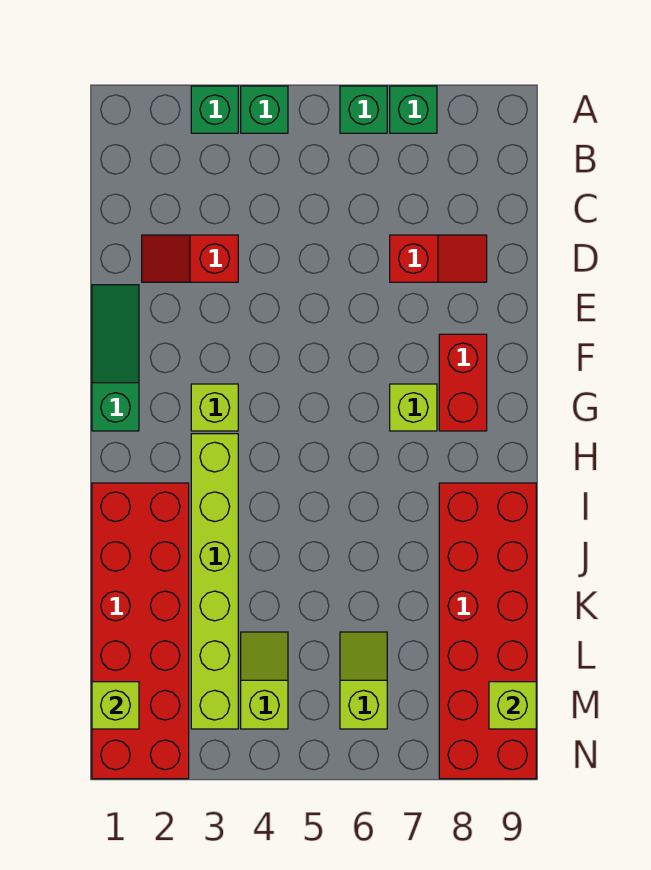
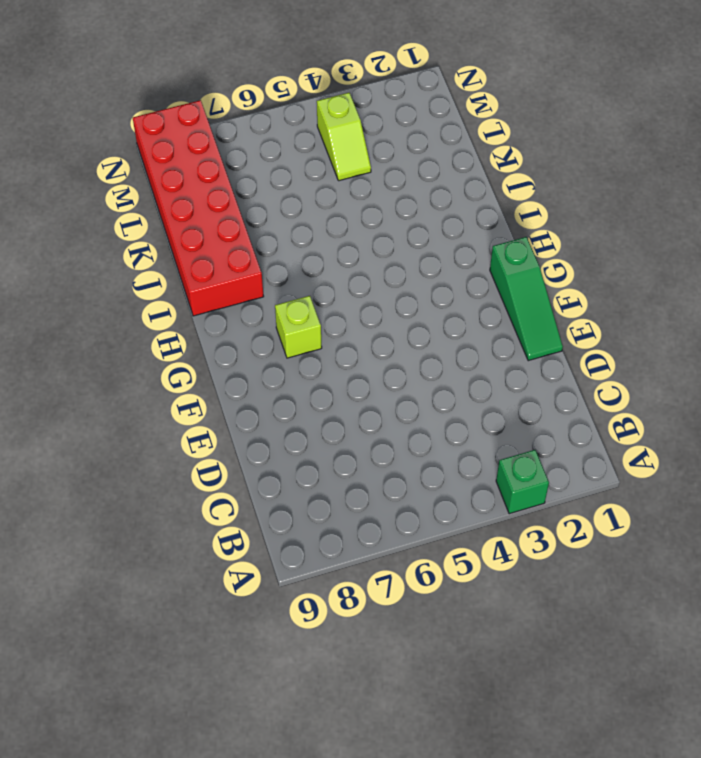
none -> green brick A4 level 1
none -> green brick A6 level 1
none -> green brick A7 level 1

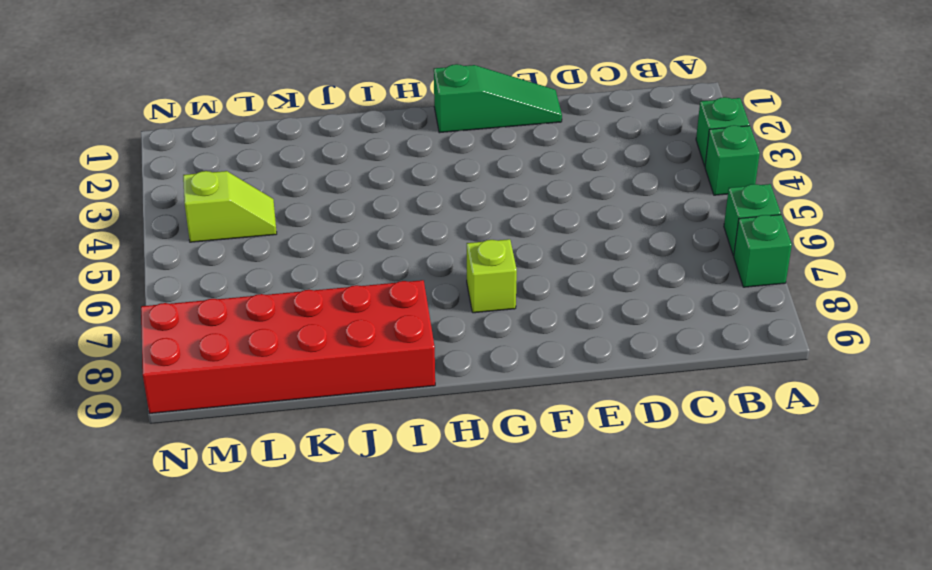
none -> red slope D2:D3 level 1 top 3
none -> red slope D7:D8 level 1 top 7
none -> red brick F8:G8 level 1

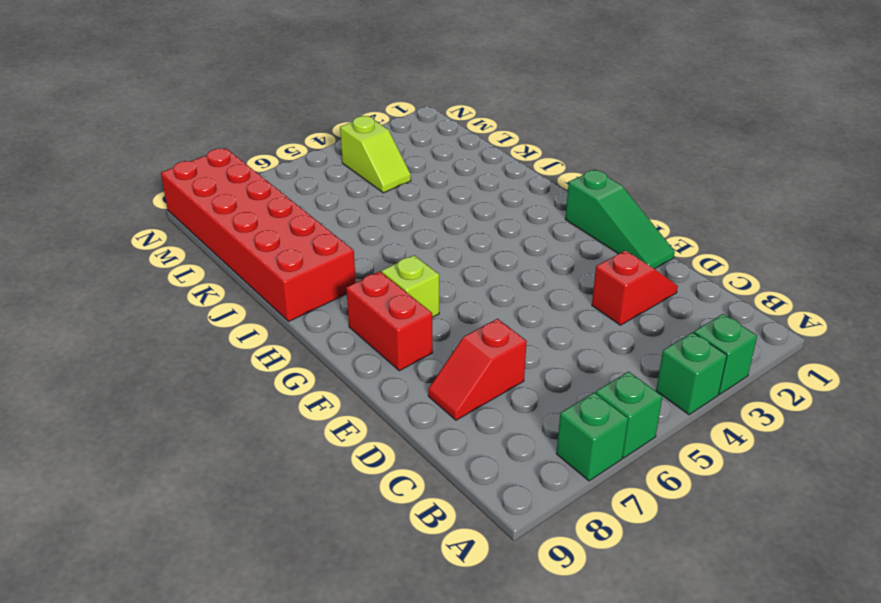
none -> lime brick G3 level 1
none -> lime brick H3:M3 level 1
none -> red brick I1:N2 level 1

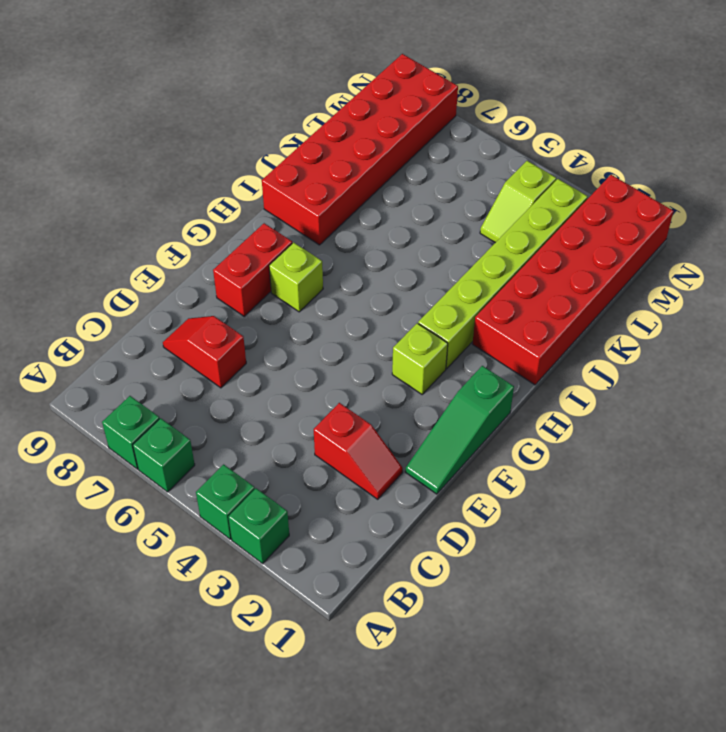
none -> lime slope L6:M6 level 1 top M
none -> lime brick M1 level 2
none -> lime brick M9 level 2

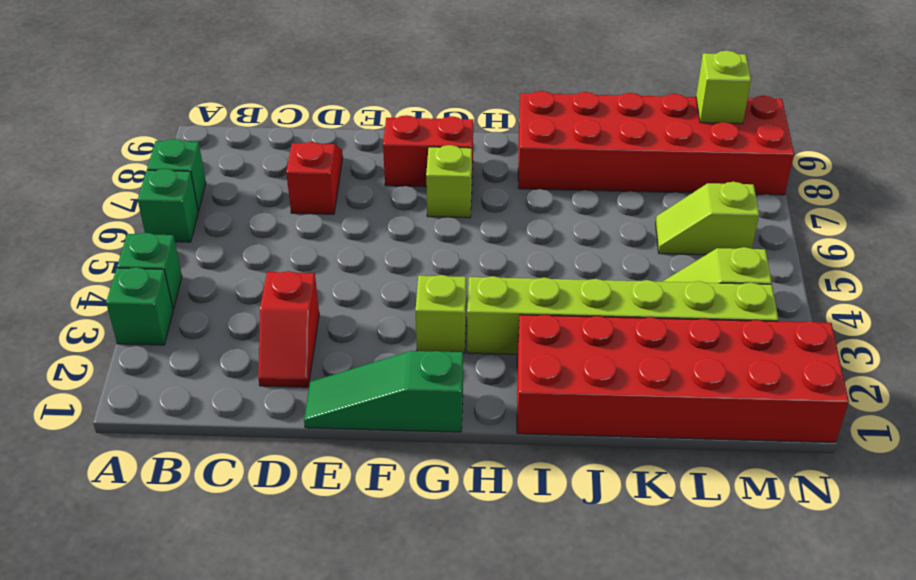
none -> lime brick M1 level 2

